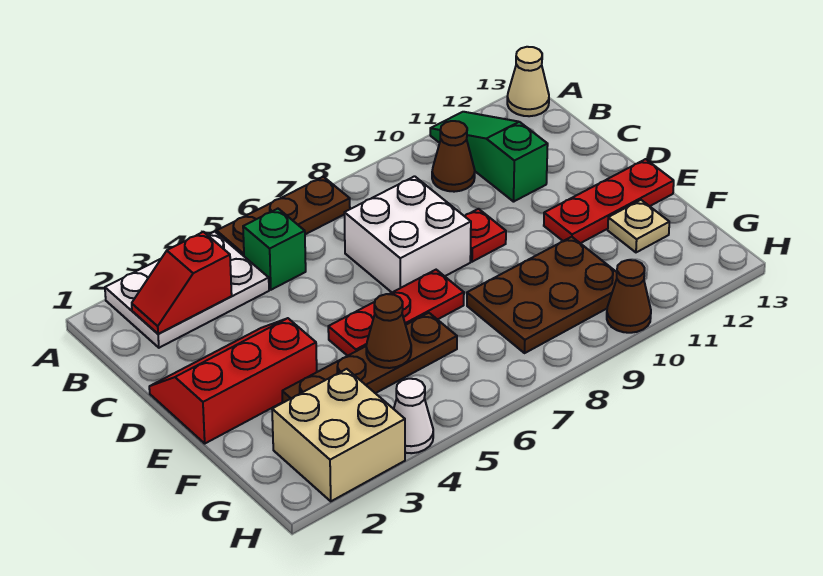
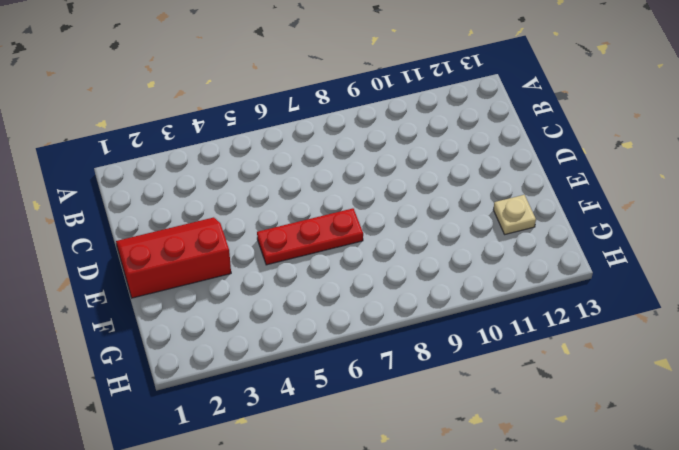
none -> white plate A2:B4 level 1
none -> brown plate A5:A7 level 1
none -> green slope A11:C11 level 1 top C

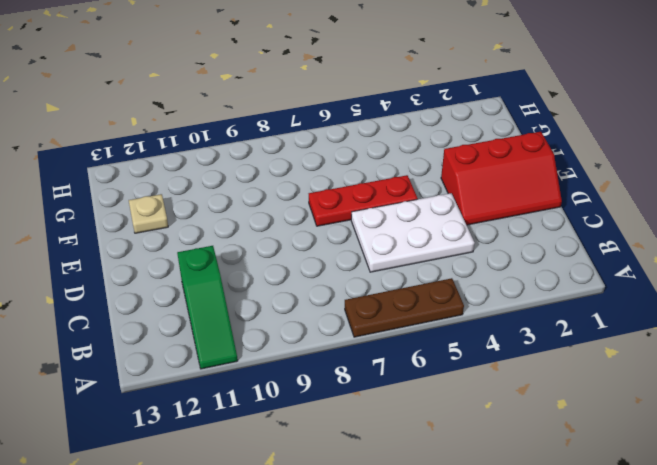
white plate C4:D6 level 1 -> white plate A2:B4 level 1
none -> tan cone A13 level 1
none -> green brick B5 level 1
none -> brown cone B10 level 1

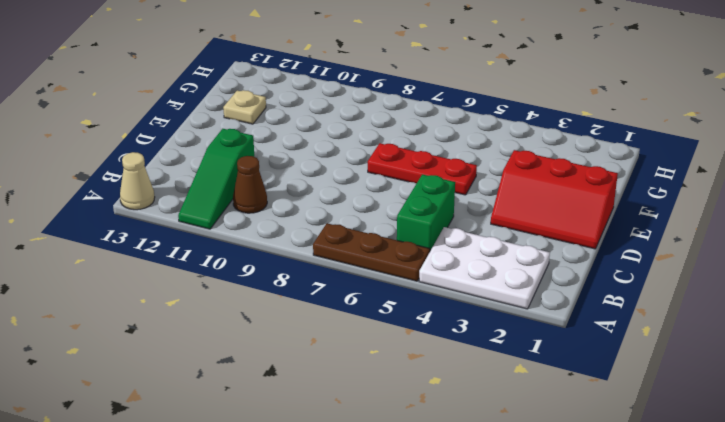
green brick B5:C5 level 1 -> green brick B5 level 1
none -> white brick C7:D8 level 1
none -> red plate D9 level 1
none -> red plate E11:E13 level 1

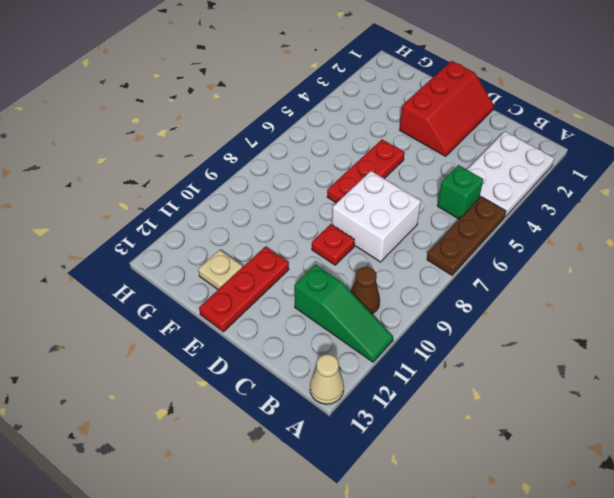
none -> brown plate F3:F6 level 1
none -> brown plate F8:G10 level 1
none -> tan brick G2:H3 level 1

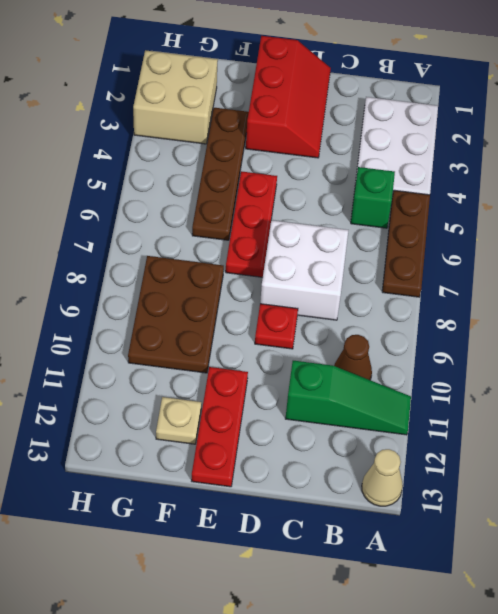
none -> white cone H4 level 1
none -> brown cone H10 level 1
none -> red slope B2:B3 level 2 top 3

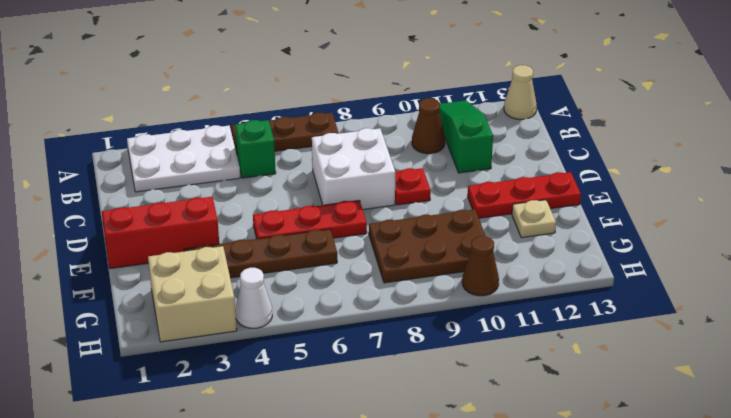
none -> red slope B2:B3 level 2 top 3
none -> brown cone F5 level 2

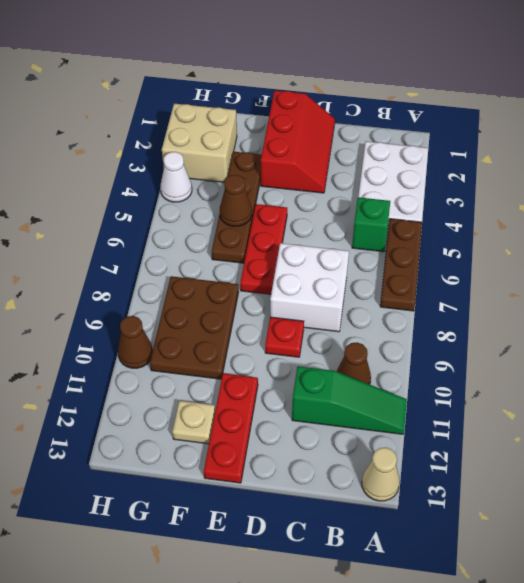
none -> red slope B2:B3 level 2 top 3

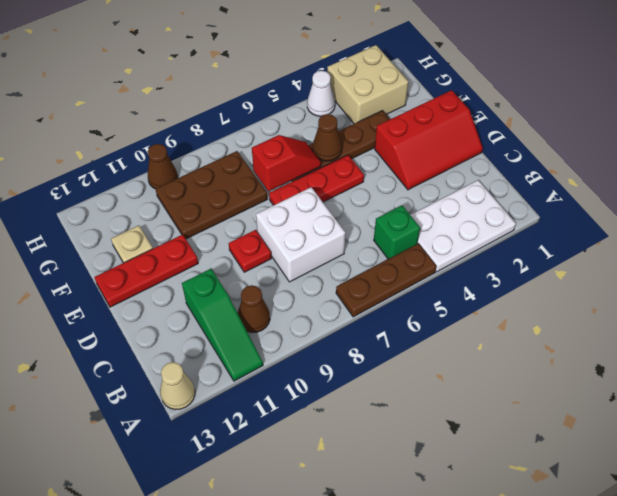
red slope F6:F7 level 2 top 7 -> red slope B2:B3 level 2 top 3

